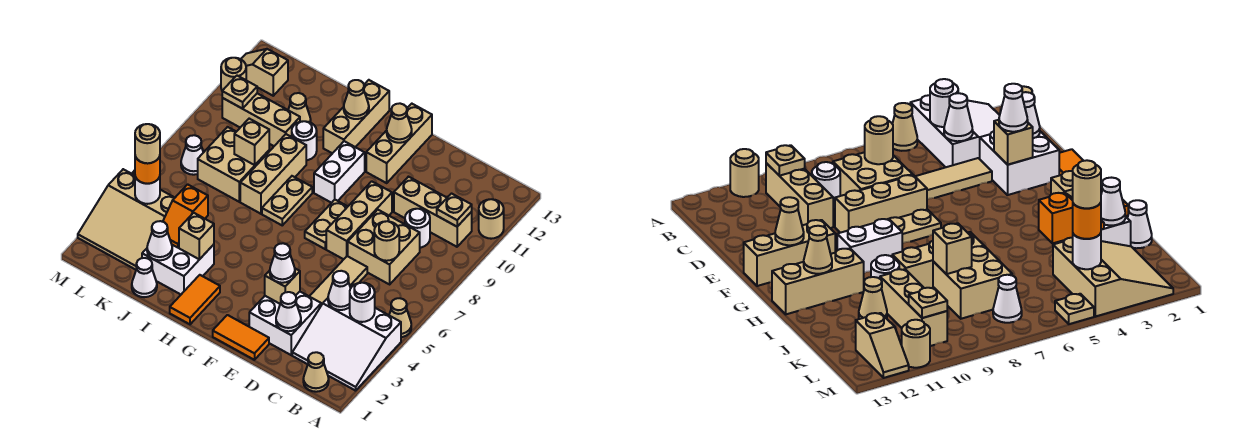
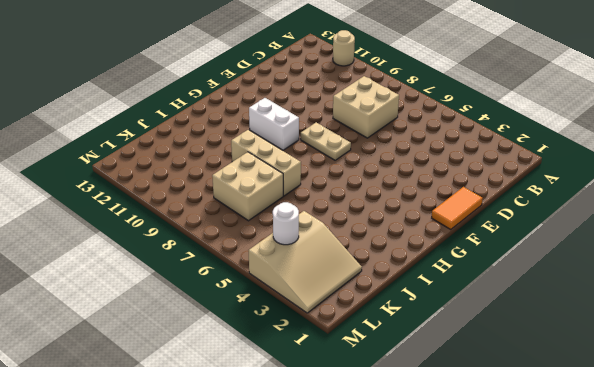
none -> white slope A2:C4 level 1 top 4
none -> tan cone A5 level 1
none -> tan cone B1 level 1
none -> tan brick B10:D10 level 1

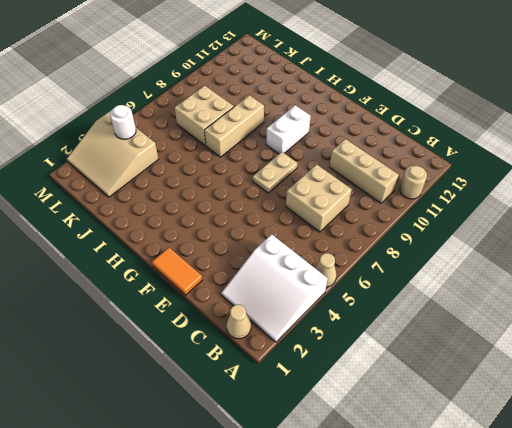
none -> white round brick C9 level 1
none -> white brick D2:E3 level 1
none -> tan tile D4:D6 level 1
none -> tan brick E7:E9 level 1

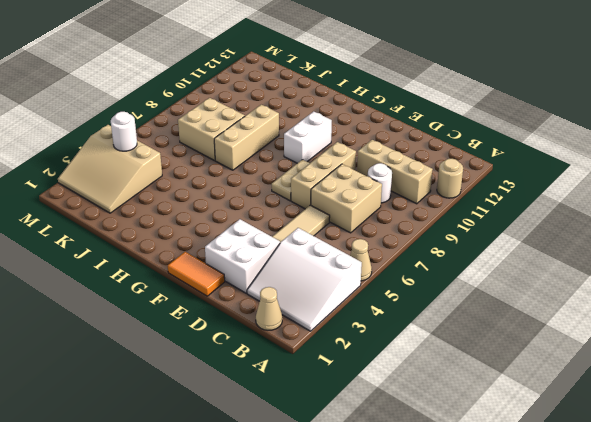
none -> tan brick F11:F13 level 1
none -> orange tile H1:H2 level 1
none -> tan plate H7:H8 level 1
none -> tan brick H11:H13 level 1

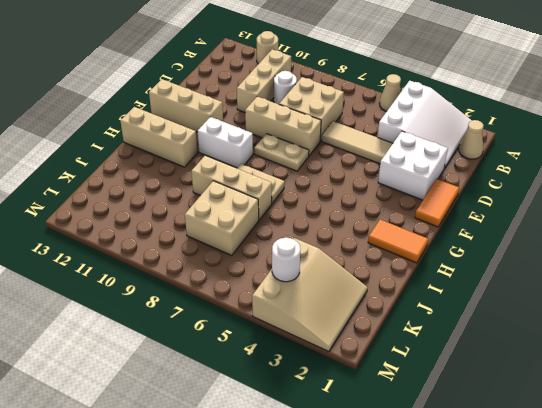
none -> white brick I2:J3 level 1
none -> white round brick I10 level 1
none -> white cone J1 level 1
none -> tan brick J10:L10 level 1

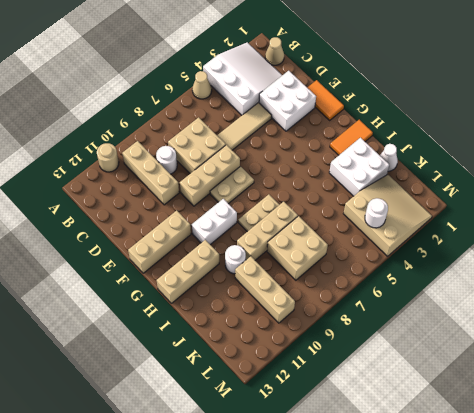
none -> tan cone J11 level 1
none -> white cone L7 level 1
none -> tan slope L12:M12 level 1 top L
none -> tan plate M5 level 1

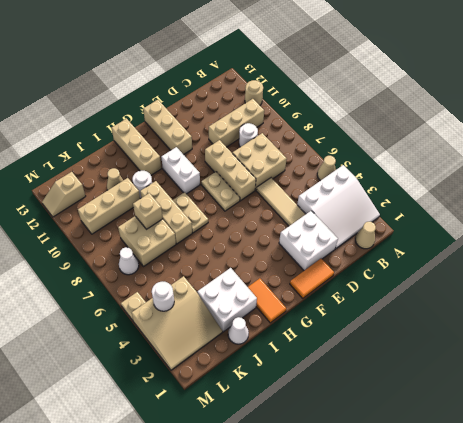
none -> tan round brick M11 level 1
none -> white round brick B4 level 2
none -> tan plate B10 level 2
none -> white cone C4 level 2

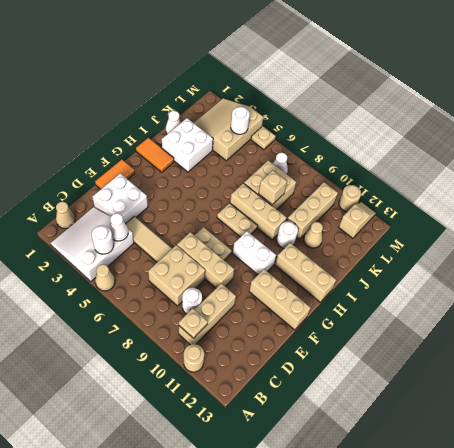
none -> tan round brick C7 level 2
none -> white cone D2 level 2
none -> tan brick E3 level 2
none -> tan cone F12 level 2

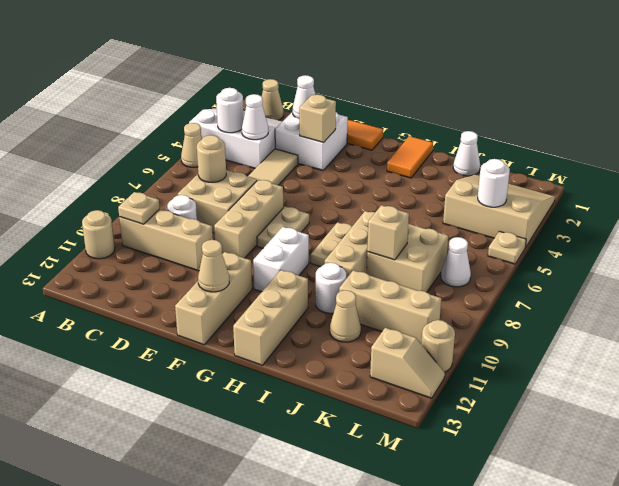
none -> white brick I2:J3 level 1
none -> tan cone H12 level 2
none -> tan brick I3 level 2
none -> white cone J2 level 2

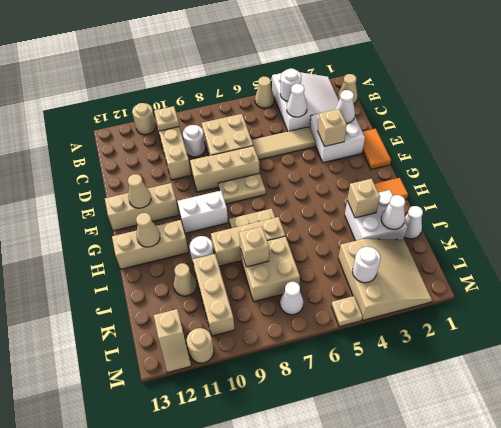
none -> tan round brick C7 level 2
none -> orange slope J3:J4 level 2 top 4
none -> tan plate L10 level 2
none -> white cone E3 level 3

